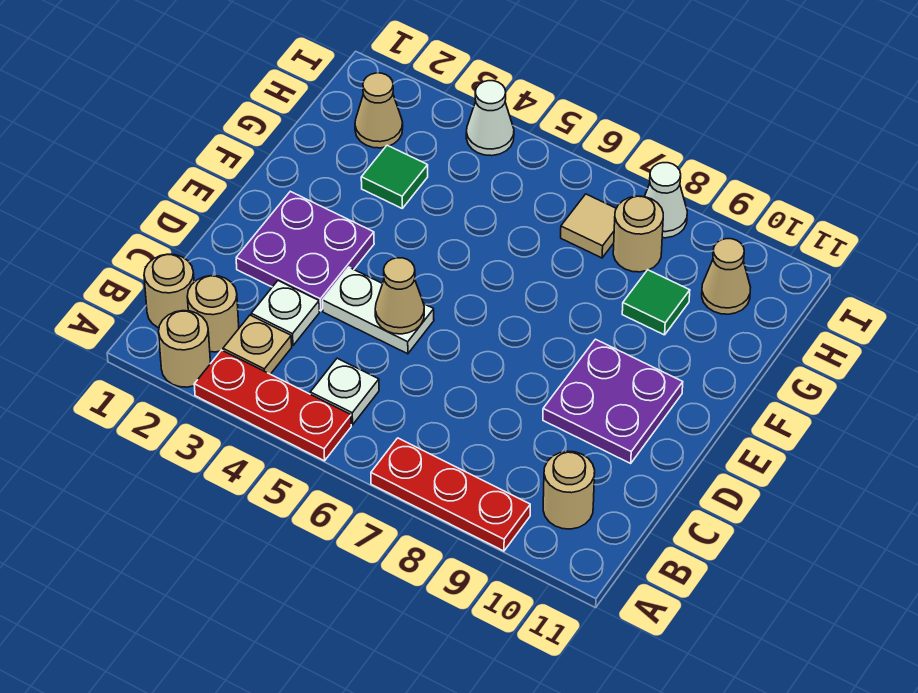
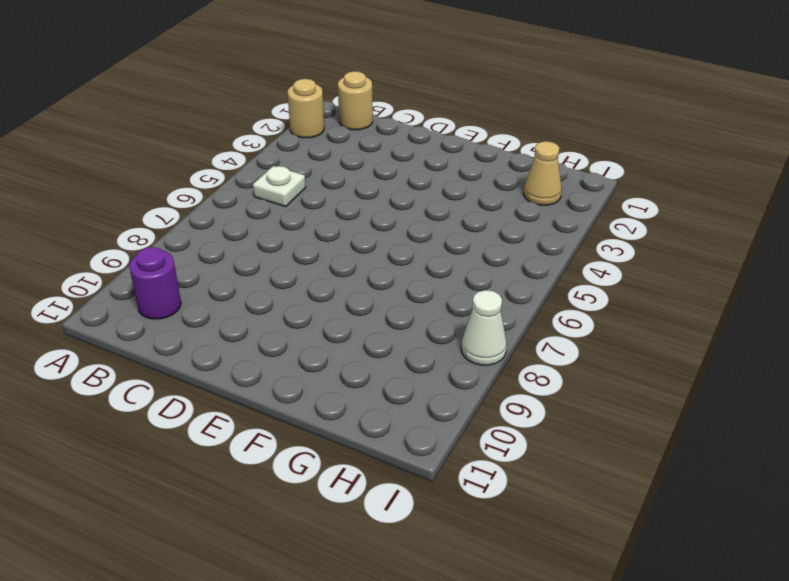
purple round brick B10 level 1 -> tan round brick B10 level 1
none -> red plate A3:A5 level 1
none -> red plate A7:A9 level 1
none -> tan round brick B2 level 1

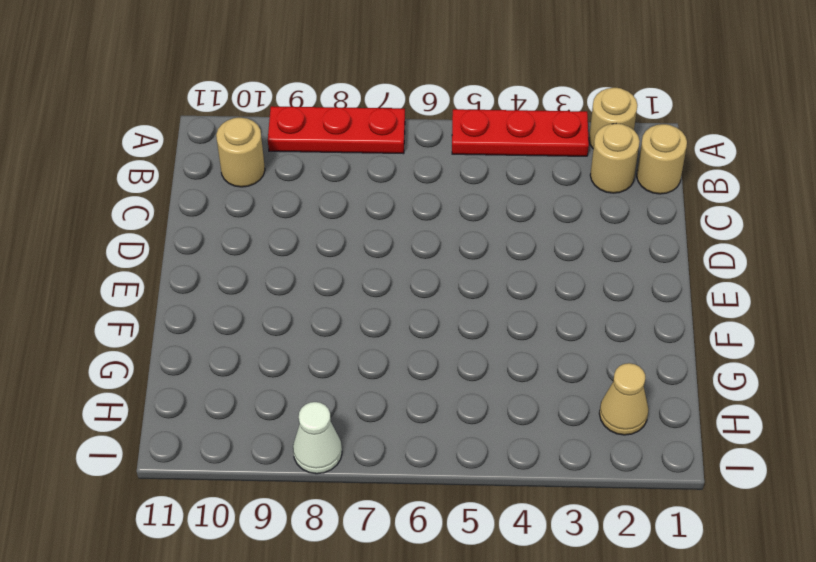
none -> tan plate B3 level 1
none -> white plate B5 level 1
none -> white plate C3 level 1

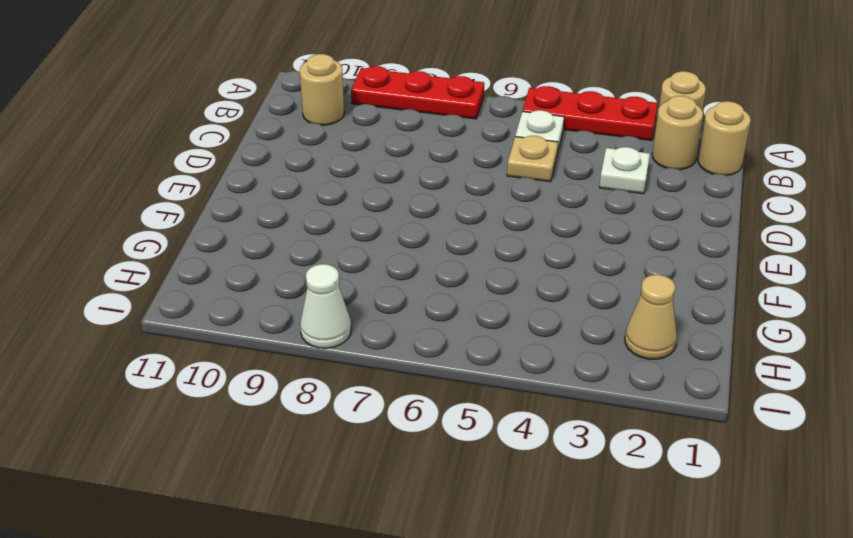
tan plate C5 level 1 -> tan plate B3 level 1
none -> purple plate D2:E3 level 1
none -> white plate D4:D5 level 1
none -> purple plate D9:E10 level 1

